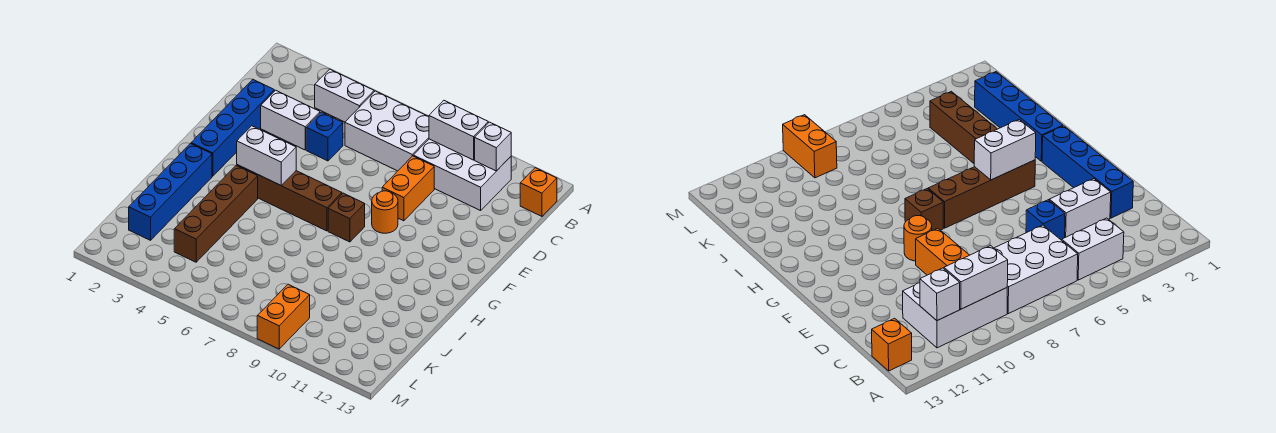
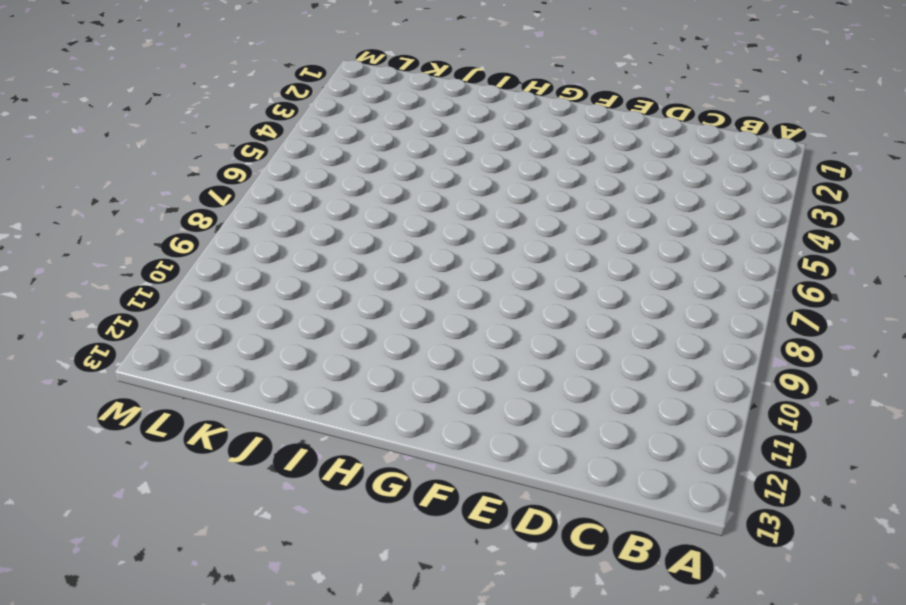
none -> white brick B4:B5 level 1
none -> white brick B6:C8 level 1
none -> white brick B9:C11 level 1

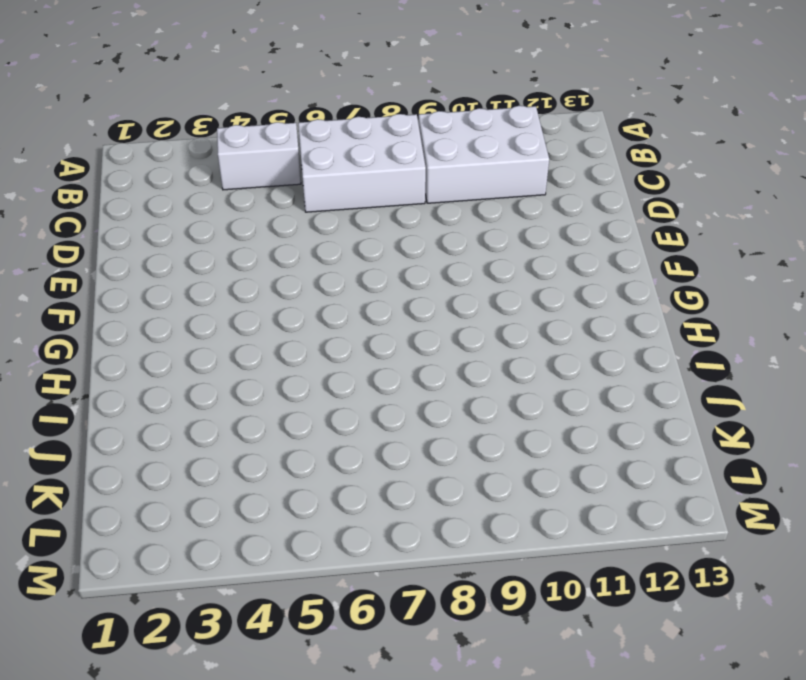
none -> orange brick B13 level 1
none -> blue brick D2:G2 level 1
none -> white brick D3:D4 level 1

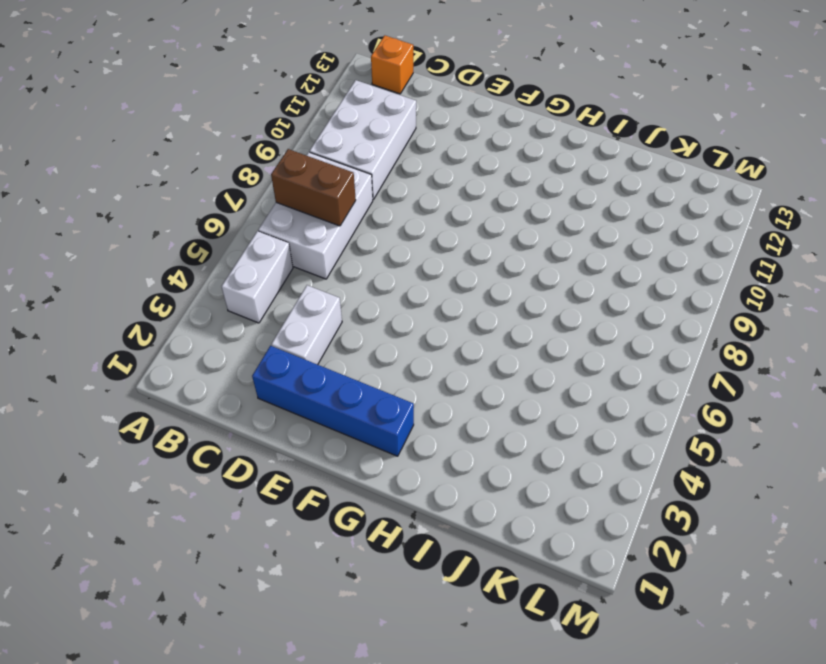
brown brick B7:C7 level 2 -> none
none -> blue brick D5 level 1
none -> orange brick D9:E9 level 1
none -> orange round brick F9 level 1

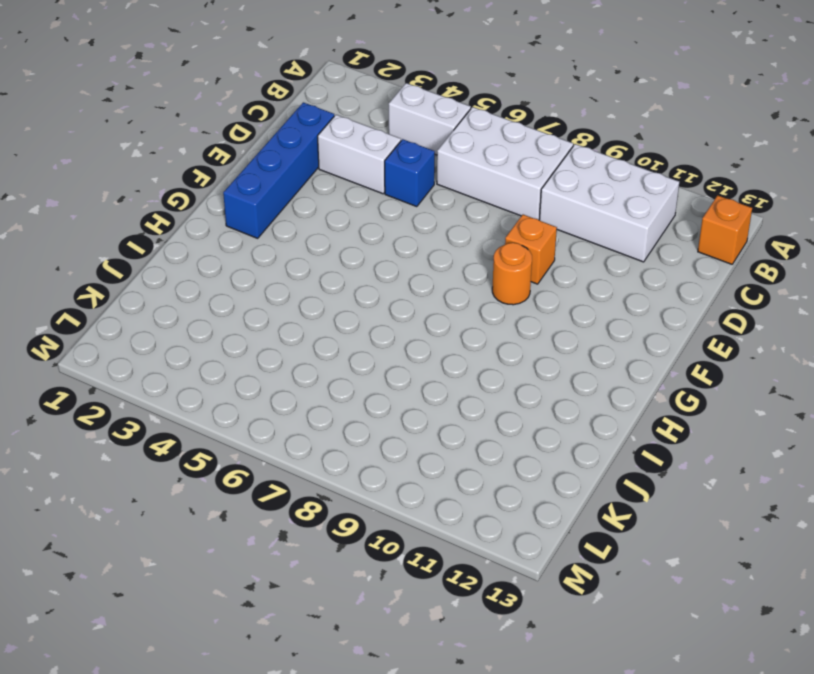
orange brick E9 level 1 -> orange brick D9:E9 level 1
none -> brown brick G4:G7 level 1
none -> brown brick G8 level 1
none -> blue brick H2:K2 level 1

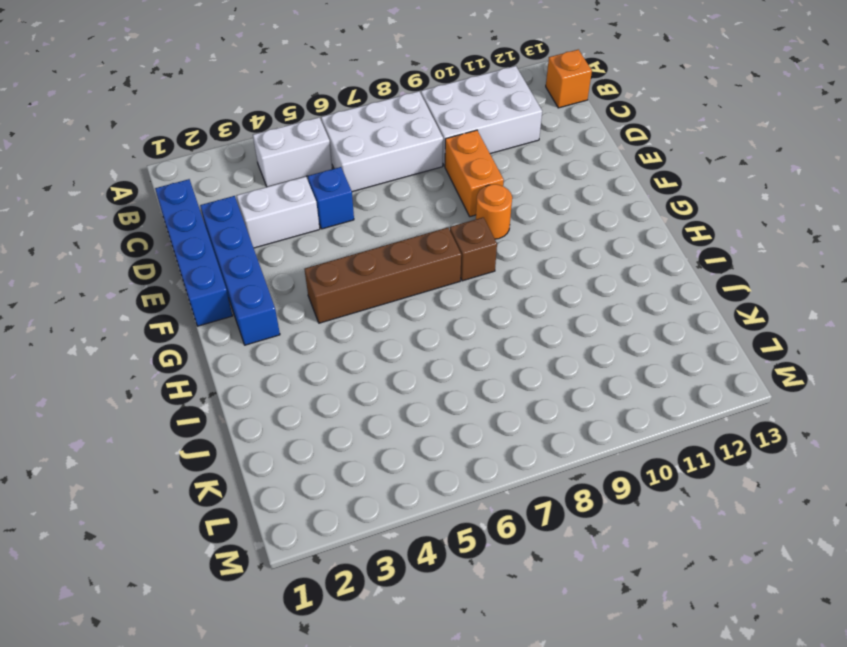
blue brick C1:F1 level 1 -> blue brick H2:K2 level 1
none -> brown brick H4:K4 level 1
none -> orange brick L9:M9 level 1
none -> white brick B9:B10 level 2

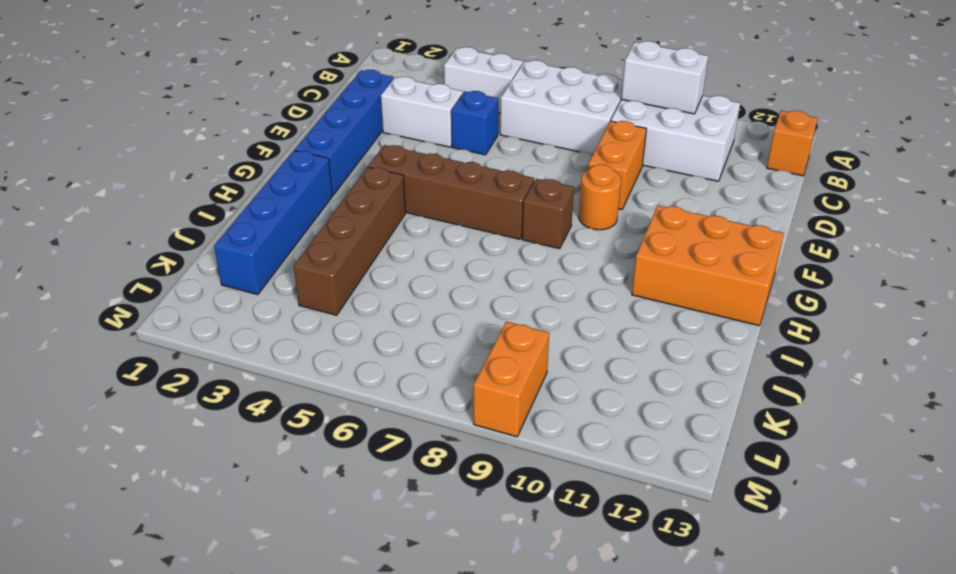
orange brick G11:H13 level 1 -> none
none -> white brick B11 level 2
none -> white brick G4:G5 level 2

